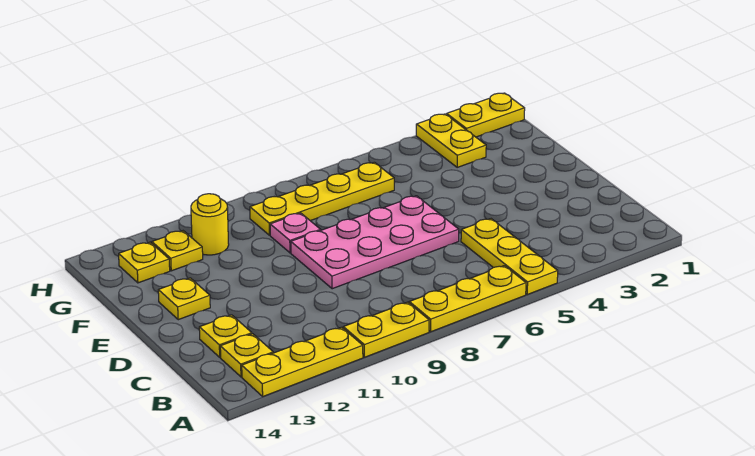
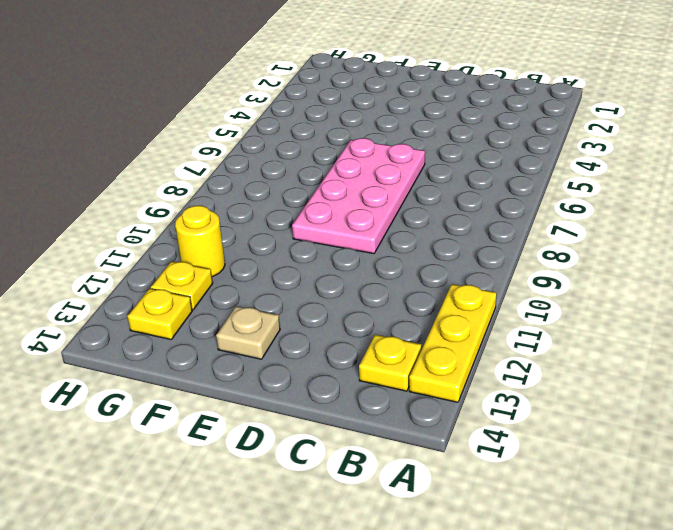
tan plate E13 level 1 -> yellow plate E13 level 1
none -> yellow plate A5:C5 level 1
none -> yellow plate A6:A8 level 1
none -> yellow plate A9:A10 level 1

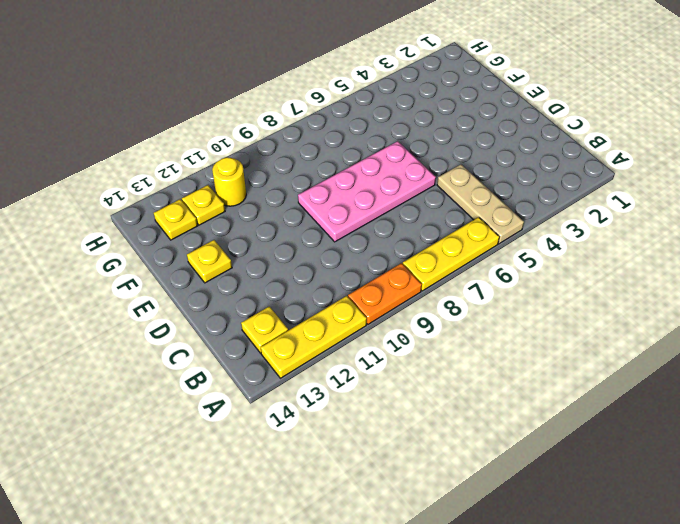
tan plate A5:C5 level 1 -> yellow plate A5:C5 level 1
orange plate A9:A10 level 1 -> yellow plate A9:A10 level 1
none -> yellow plate C13 level 1
none -> pink plate F9 level 1
none -> yellow plate G3:H3 level 1

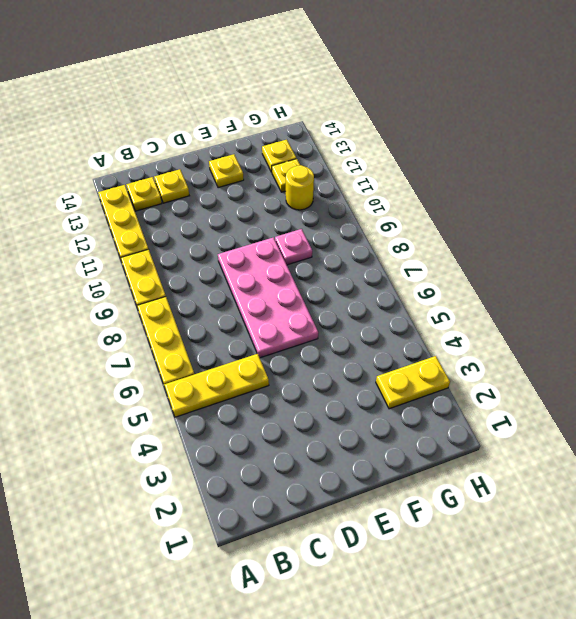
none -> yellow plate G6:G9 level 1
none -> yellow plate H1:H2 level 1

